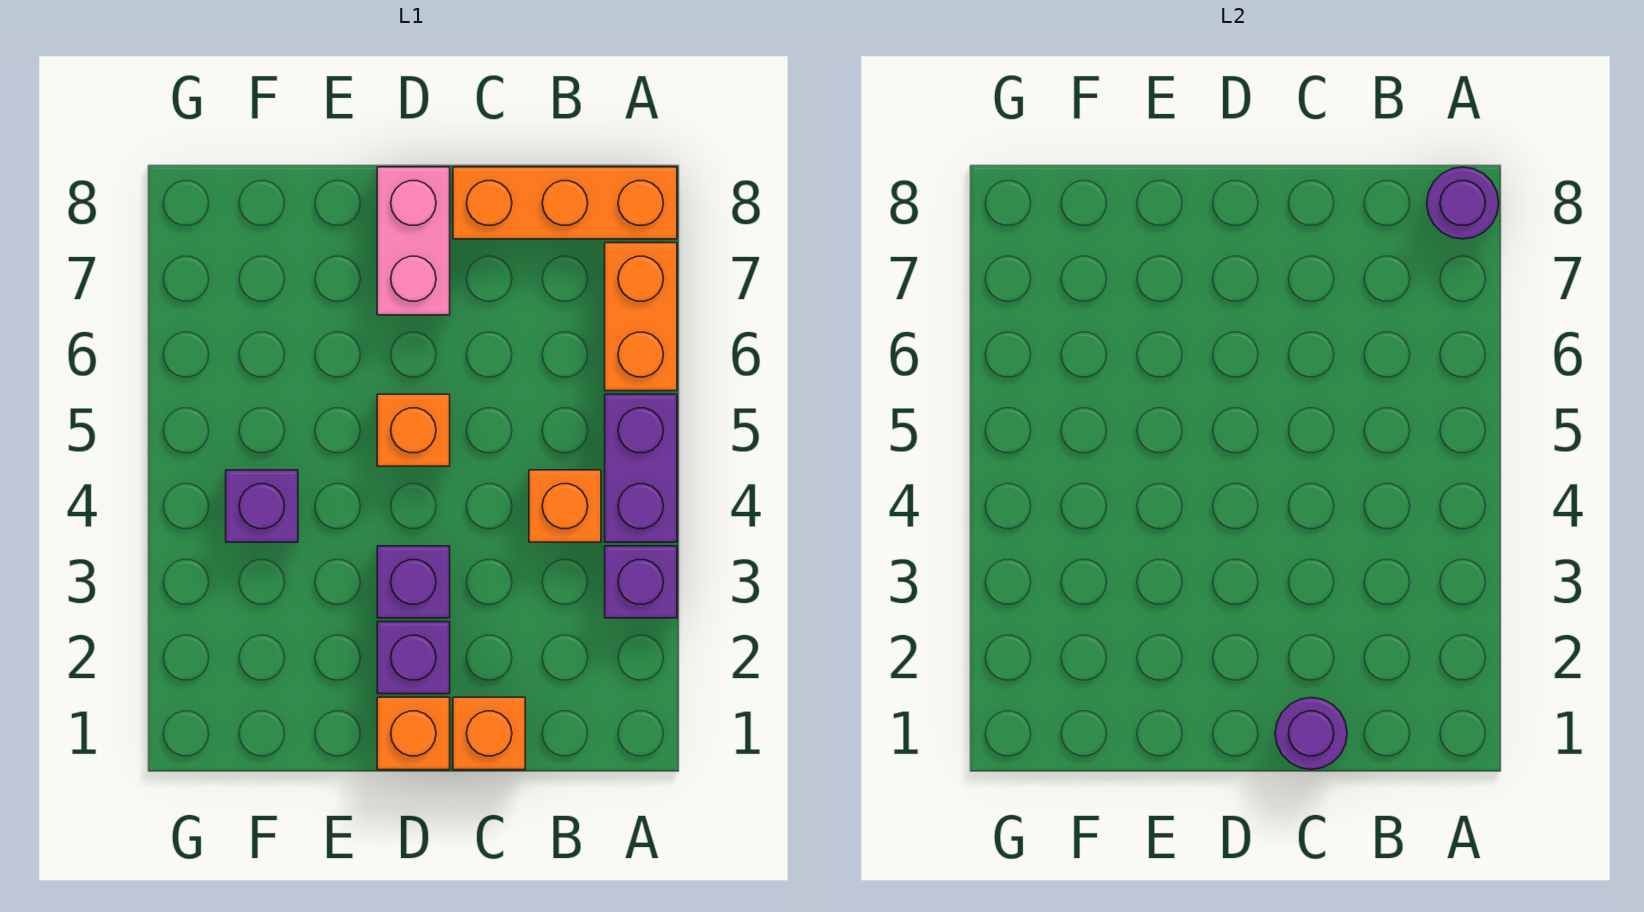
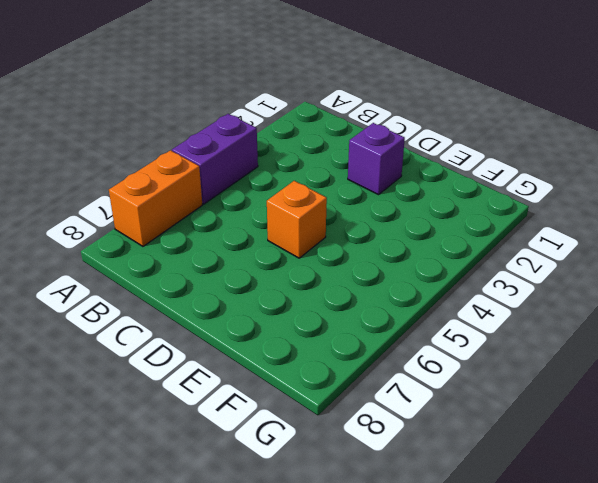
none -> purple brick A3 level 1
none -> orange brick A8:C8 level 1
none -> orange brick B4 level 1

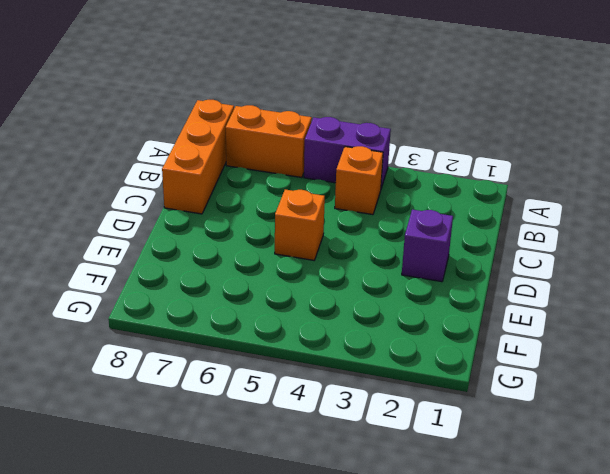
none -> purple brick A3 level 1
none -> orange brick C1 level 1
none -> orange brick D1 level 1

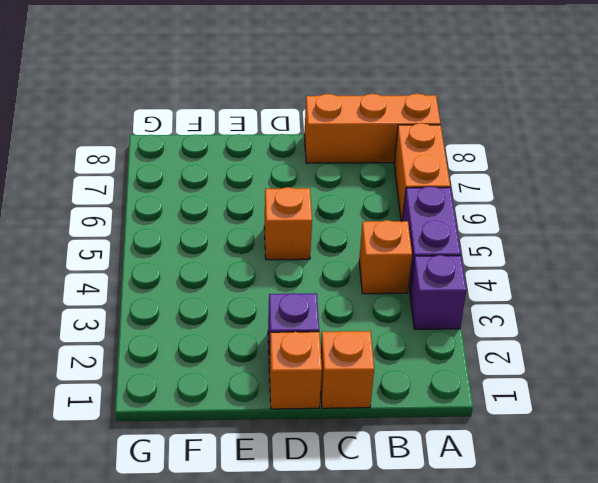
none -> purple brick D3 level 1
none -> pink brick D7:D8 level 1
none -> purple brick F4 level 1

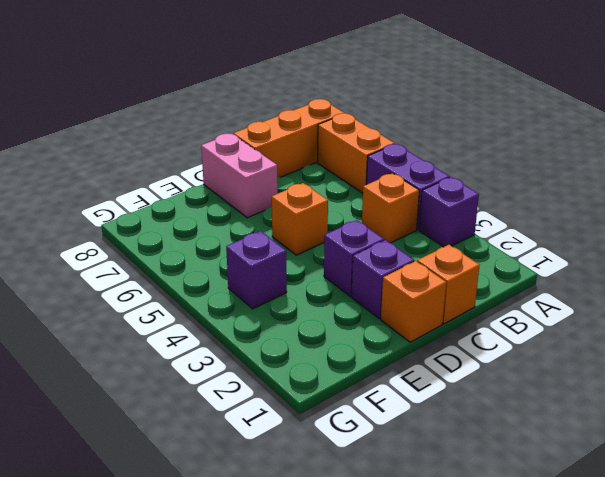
none -> purple round brick A8 level 2
none -> purple round brick C1 level 2

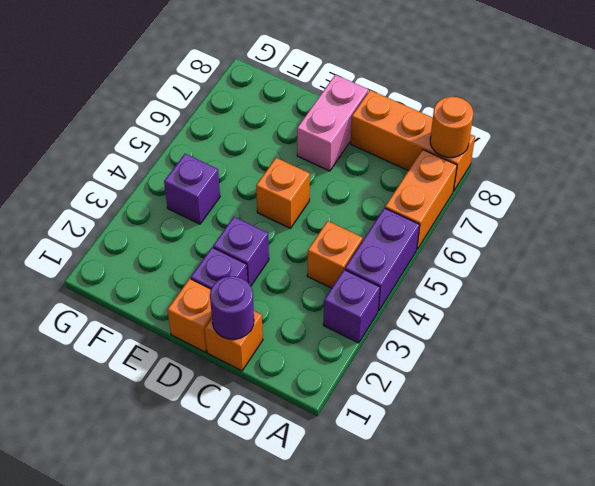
orange round brick A8 level 2 -> purple round brick A8 level 2

